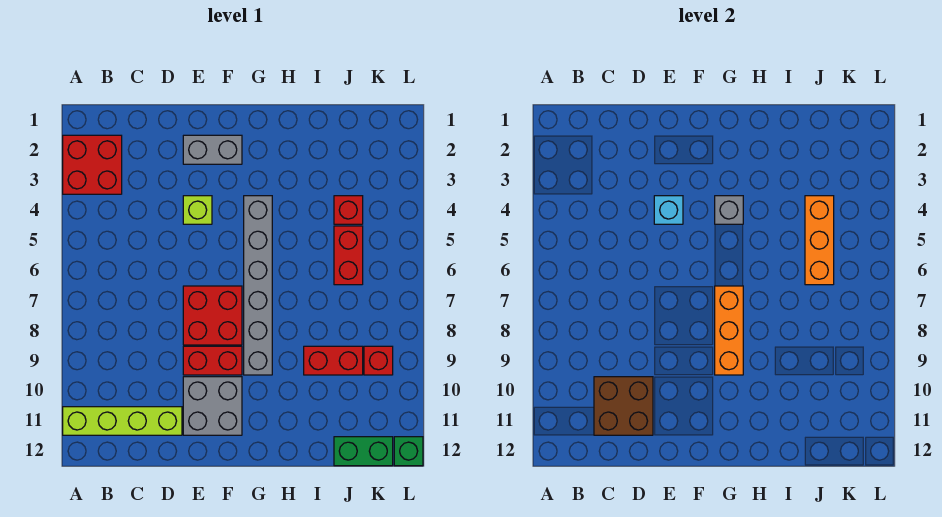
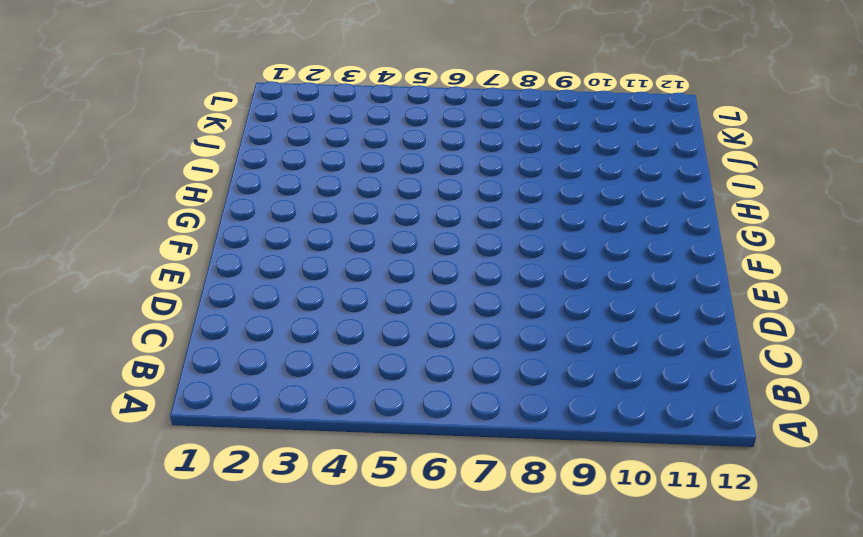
none -> red brick A2:B3 level 1
none -> lime brick A11:D11 level 1
none -> grey brick E2:F2 level 1

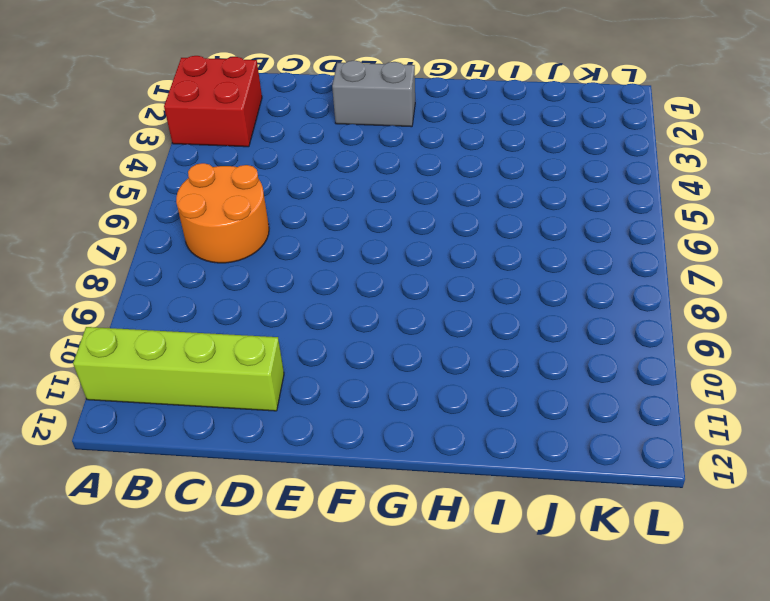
orange round brick B6:C7 level 1 -> none
none -> lime brick E4 level 1
none -> red brick E7:F8 level 1
none -> red brick E9:F9 level 1

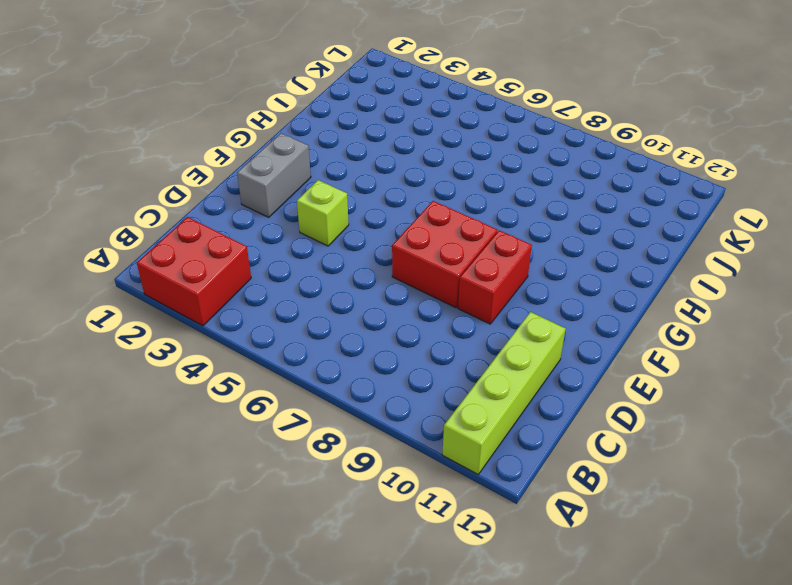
none -> grey brick E10:F11 level 1
none -> grey brick G4:G9 level 1
none -> red brick I9:J9 level 1

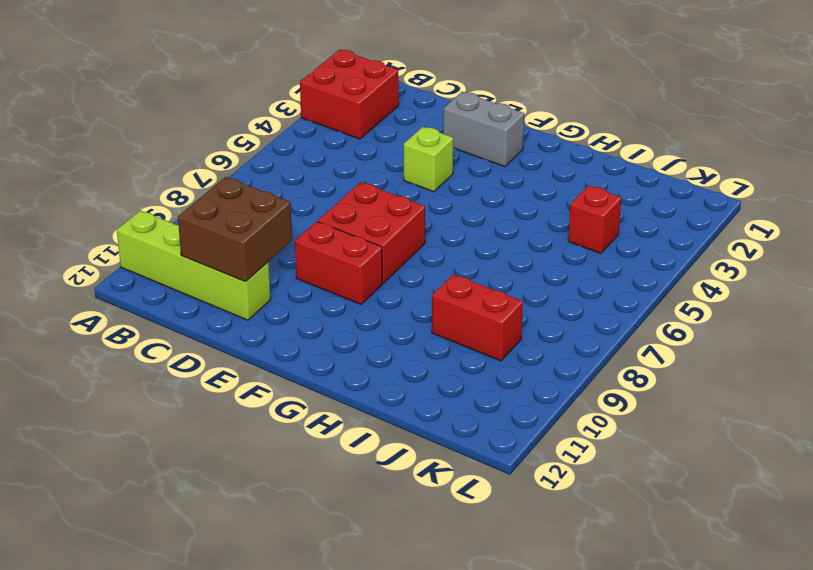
none -> grey brick E10:F11 level 1
none -> grey brick G4:G9 level 1
none -> red brick J5:J6 level 1

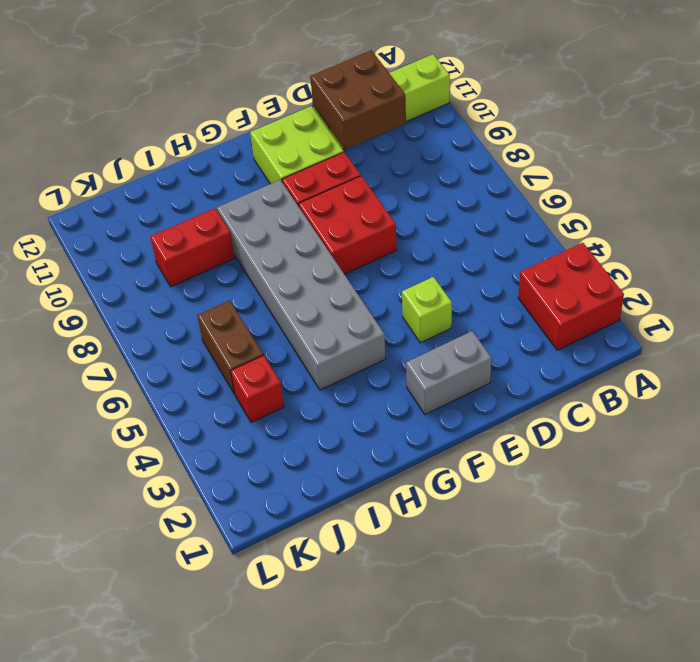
lime brick E10:F11 level 1 -> grey brick E10:F11 level 1
grey brick G4:H9 level 1 -> grey brick G4:G9 level 1
brown brick J5:J6 level 1 -> red brick J5:J6 level 1
none -> green brick J12:K12 level 1
none -> red brick K9 level 1
none -> green brick L12 level 1

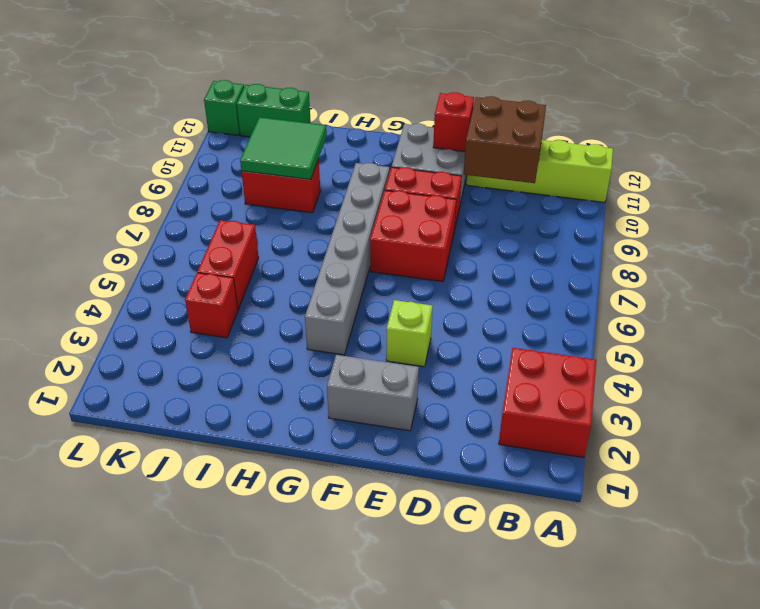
red brick E11 level 2 -> red brick K9 level 1
green tile I9:J10 level 2 -> none
none -> cyan brick E4 level 2
none -> grey brick G4 level 2
none -> orange brick G7:G9 level 2

